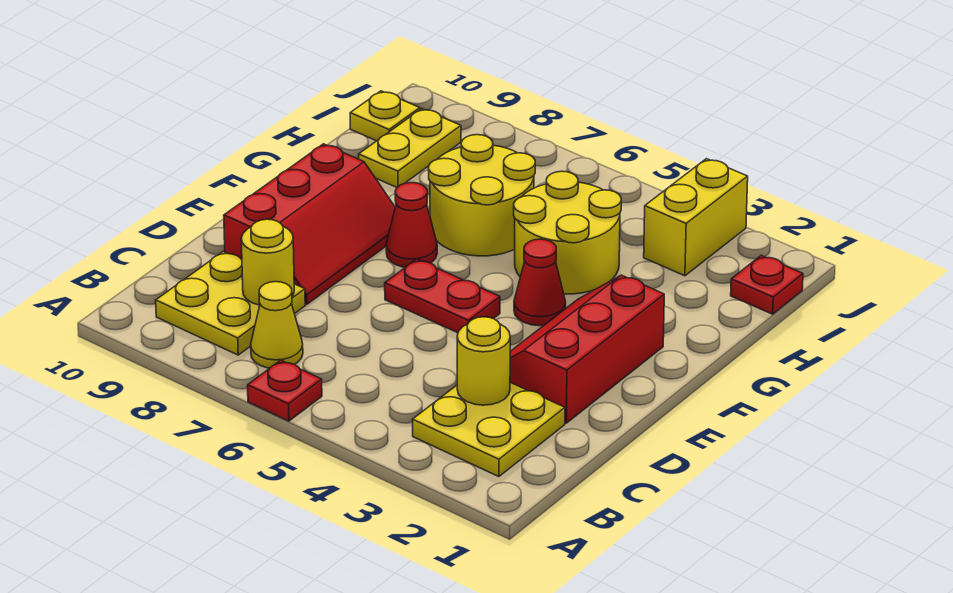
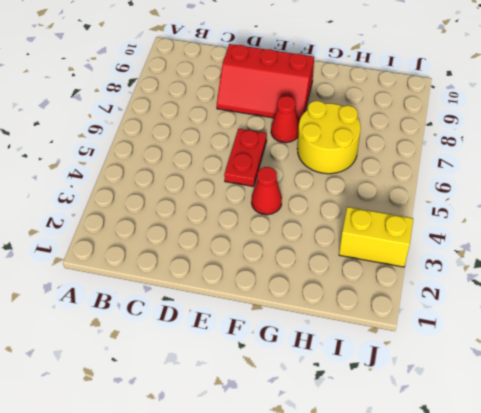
none -> red plate A6 level 1
none -> yellow plate B2:C3 level 1
none -> yellow cone B7 level 1

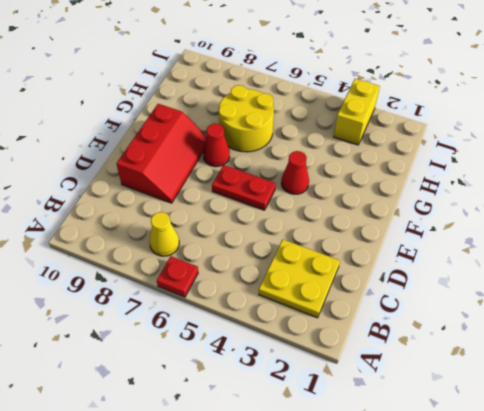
none -> yellow plate B8:C9 level 1
none -> red slope D2:F3 level 1 top 2
none -> yellow round brick G4:H5 level 1

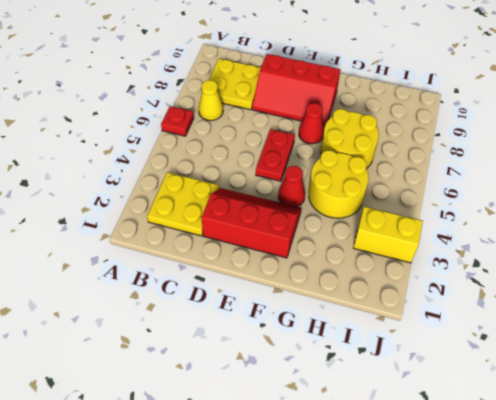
none -> yellow plate H9:I9 level 1
none -> red plate I1 level 1
none -> yellow plate I10 level 1

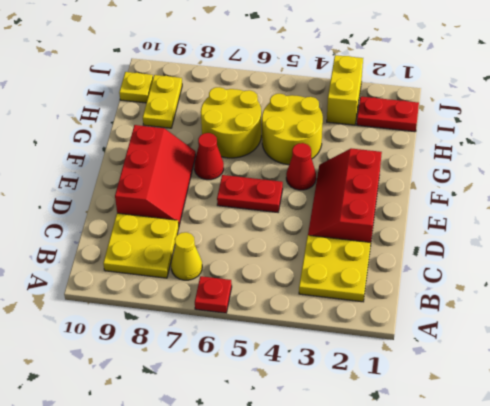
red plate I1:I2 level 1 -> red plate I1 level 1
none -> yellow round brick C3 level 2
none -> yellow round brick C8 level 2

